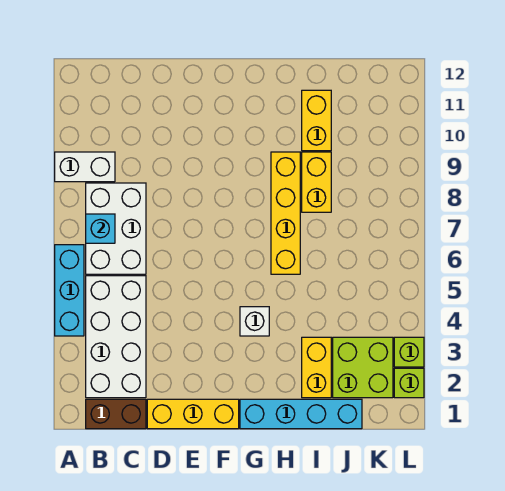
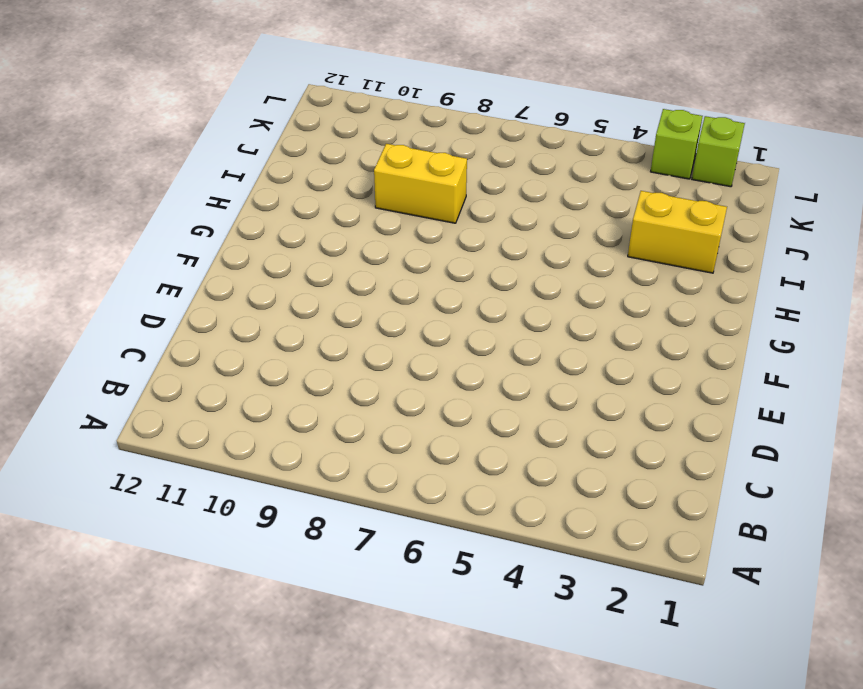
none -> cyan brick A4:A6 level 1
none -> white brick A9:B9 level 1
none -> brown brick B1:C1 level 1

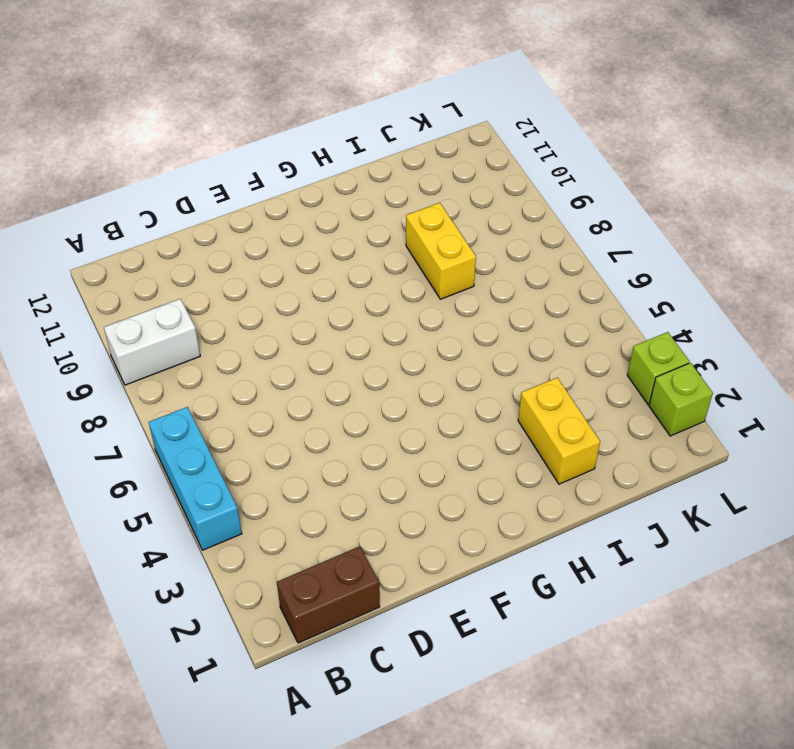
none -> white brick B2:C5 level 1
none -> white brick B6:C8 level 1
none -> yellow brick D1:F1 level 1

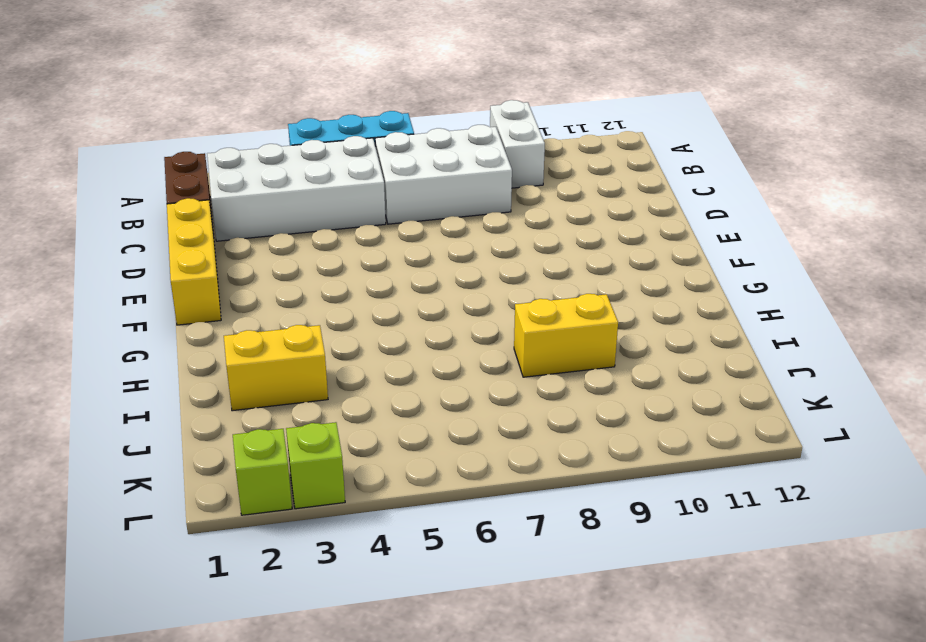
none -> cyan brick G1:J1 level 1
none -> white brick G4 level 1
none -> yellow brick H6:H9 level 1

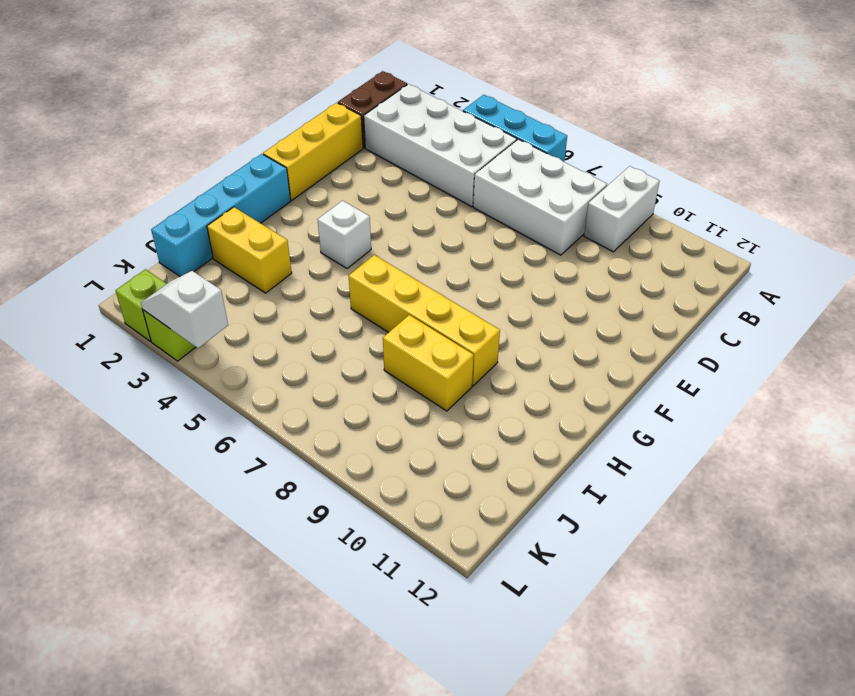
white slope L3:L4 level 2 top 4 -> none
none -> yellow brick I10:I11 level 1
none -> lime brick J2:K3 level 1
none -> cyan brick B7 level 2

